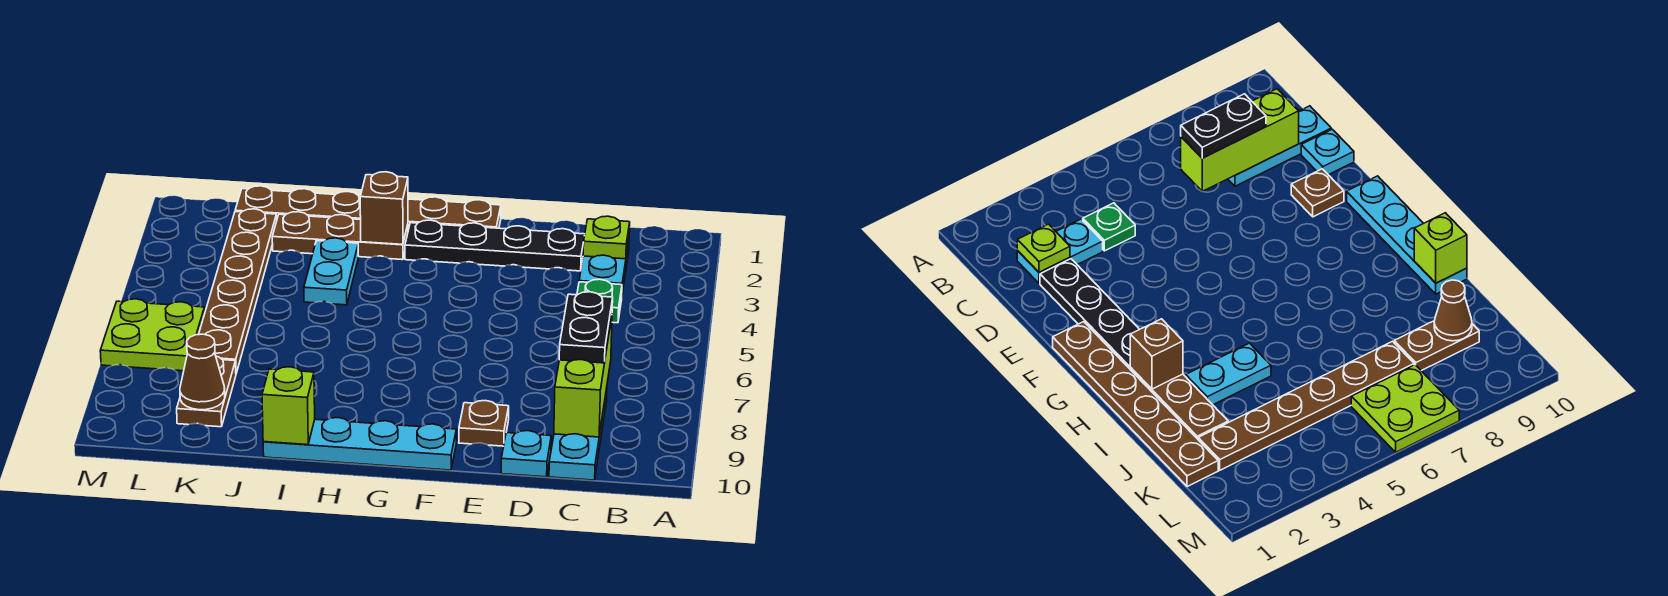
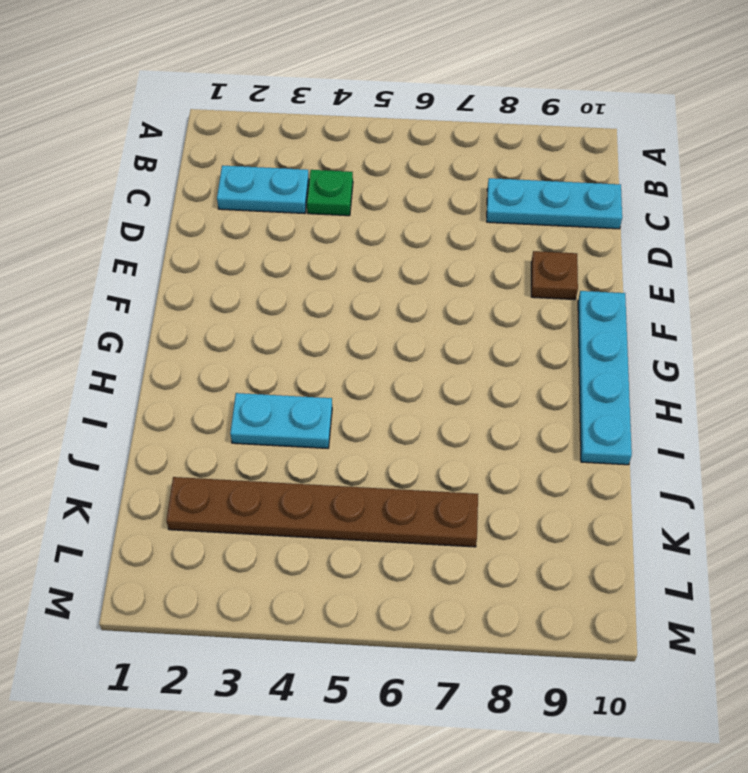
none -> black plate D2:G2 level 1
none -> cyan plate D10 level 1
none -> brown plate F1:K1 level 1

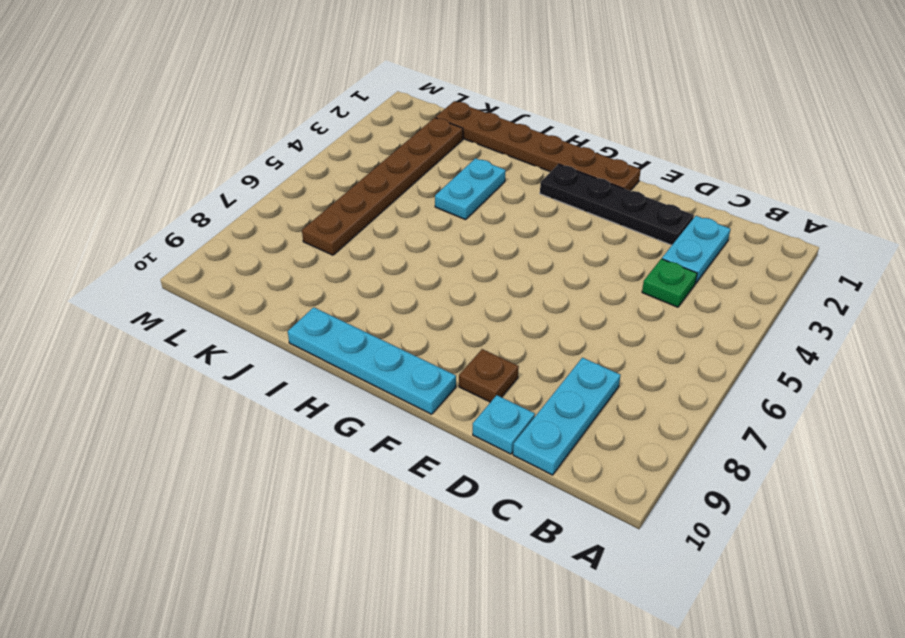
none -> brown plate H2:J2 level 1
none -> brown plate K8:K9 level 1
none -> lime plate L6:M7 level 1

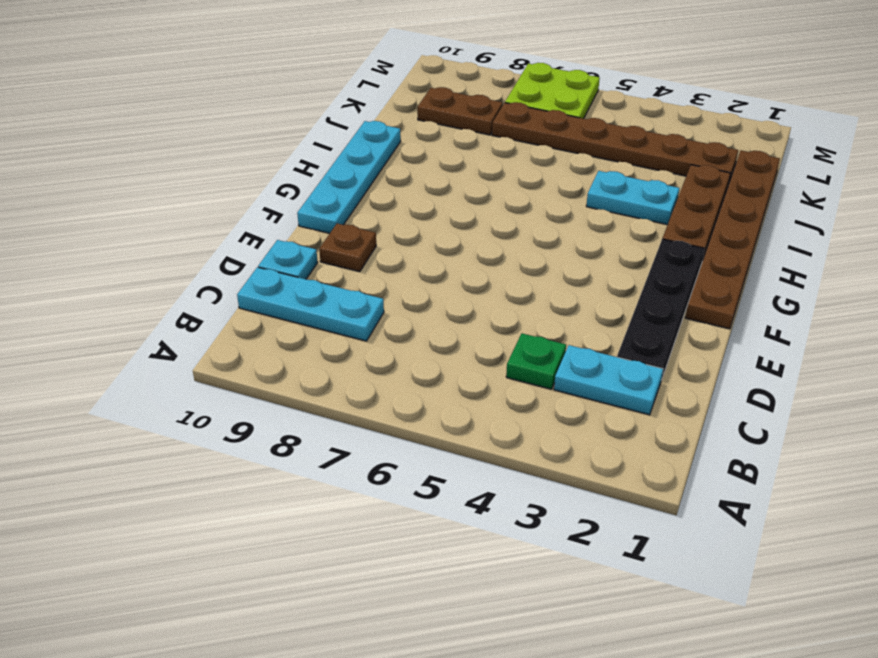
none -> lime plate C2 level 2
none -> lime brick C7:C9 level 2
none -> brown brick H2 level 2

